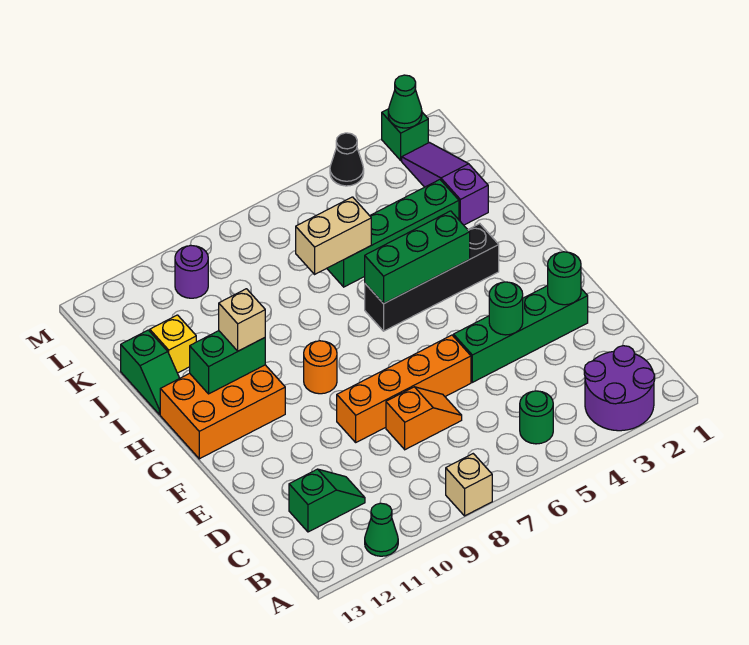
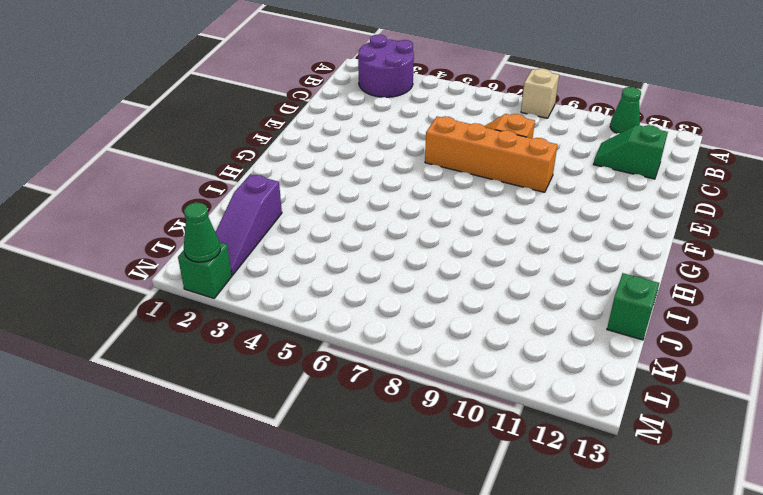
none -> green round brick B5 level 1
none -> green brick E2:E5 level 1
none -> orange round brick G9 level 1

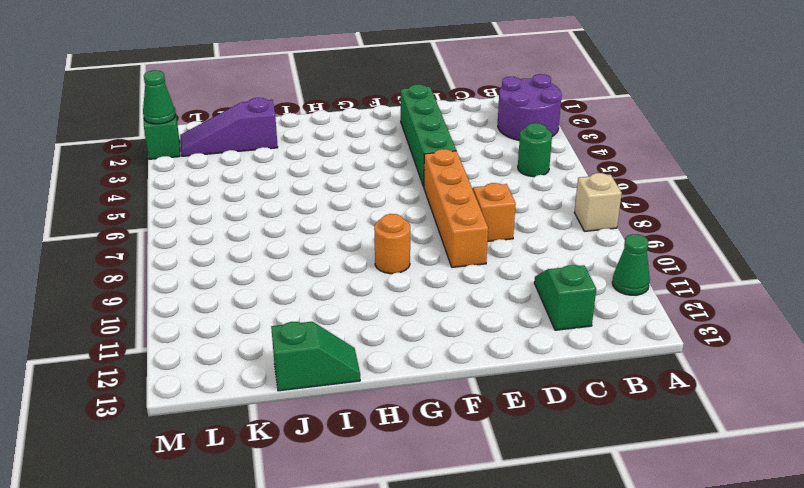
none -> orange brick G11:H13 level 1
none -> black brick H3:H6 level 1
none -> green brick J3:J6 level 1

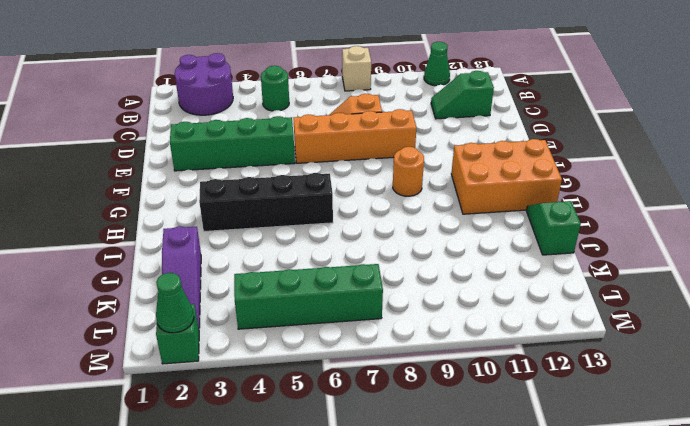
green brick L4:L7 level 1 -> green brick J3:J6 level 1
none -> yellow brick J12 level 1
none -> purple round brick L10 level 1
none -> black cone M4 level 1

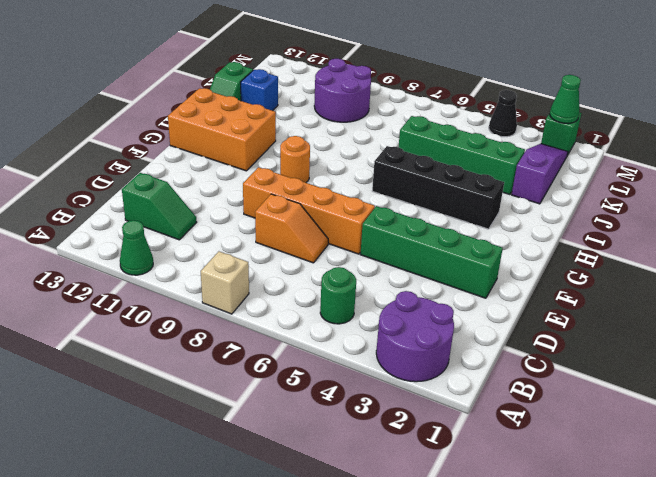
blue brick J12 level 1 -> yellow brick J12 level 1
purple round brick K9:L10 level 1 -> purple round brick L10 level 1
none -> green round brick E2 level 2
none -> green round brick E4 level 2
none -> green brick H4:H6 level 2

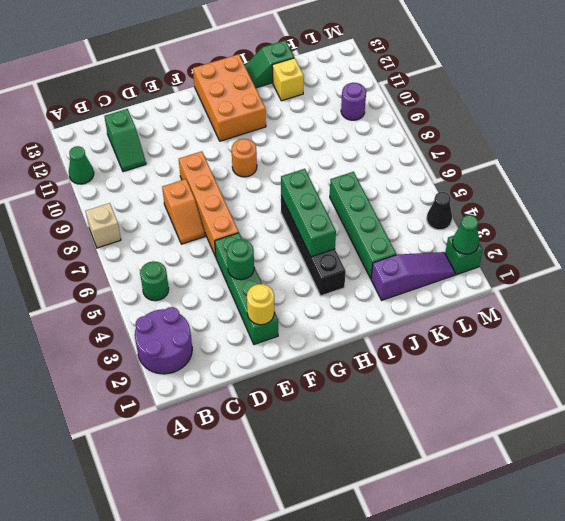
yellow round brick E2 level 2 -> green round brick E2 level 2
none -> green brick H11:H12 level 2
none -> tan brick J6:J7 level 2
none -> tan brick H11 level 3

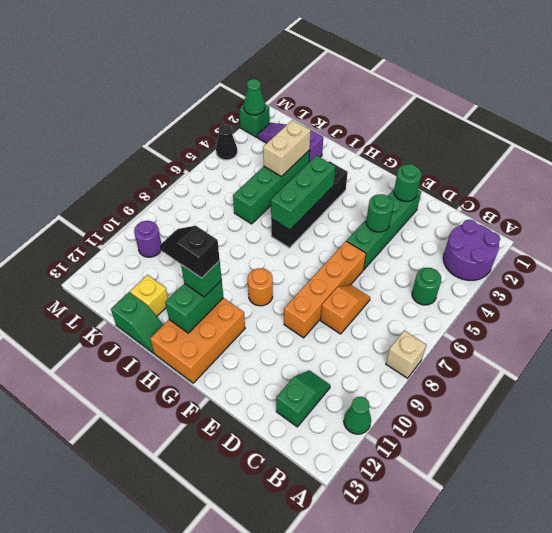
green brick H11 level 3 -> tan brick H11 level 3
black slope H11:I11 level 4 top H -> none
tan brick J3:J4 level 2 -> tan brick J6:J7 level 2

